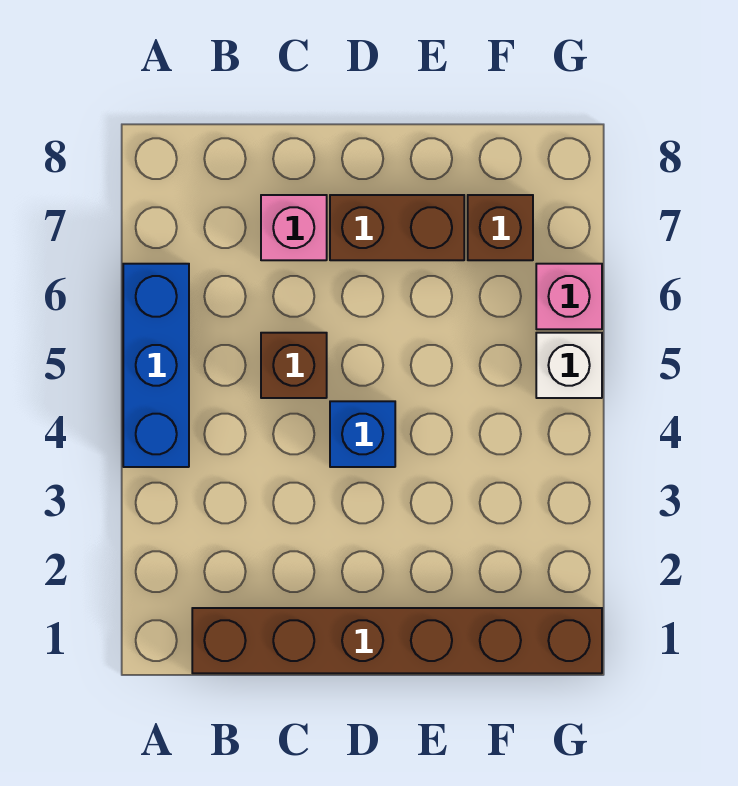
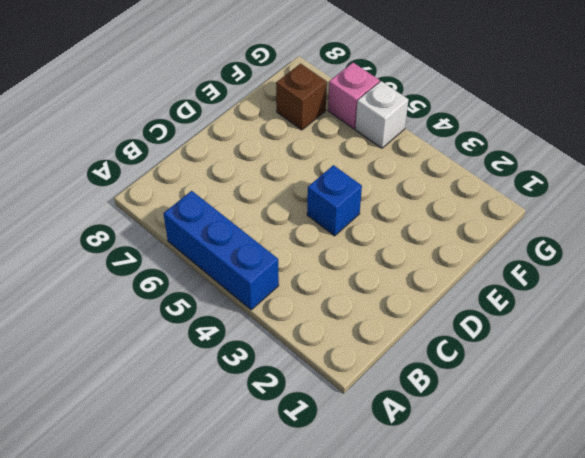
none -> brown brick B1:G1 level 1
none -> brown brick C5 level 1

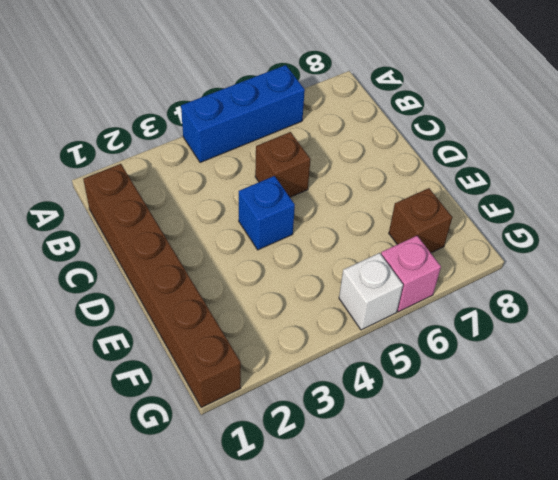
none -> pink brick C7 level 1
none -> brown brick D7:E7 level 1

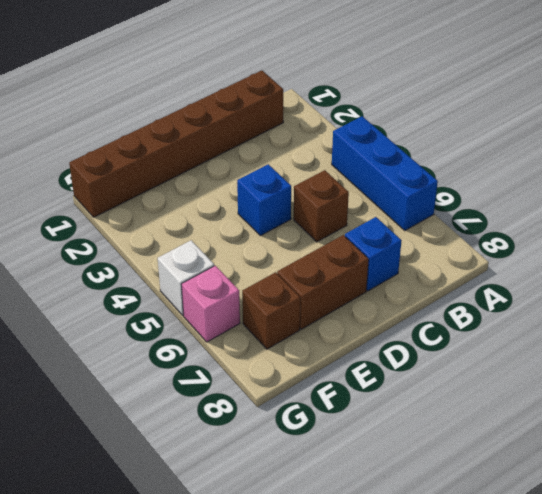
blue brick C7 level 1 -> pink brick C7 level 1

